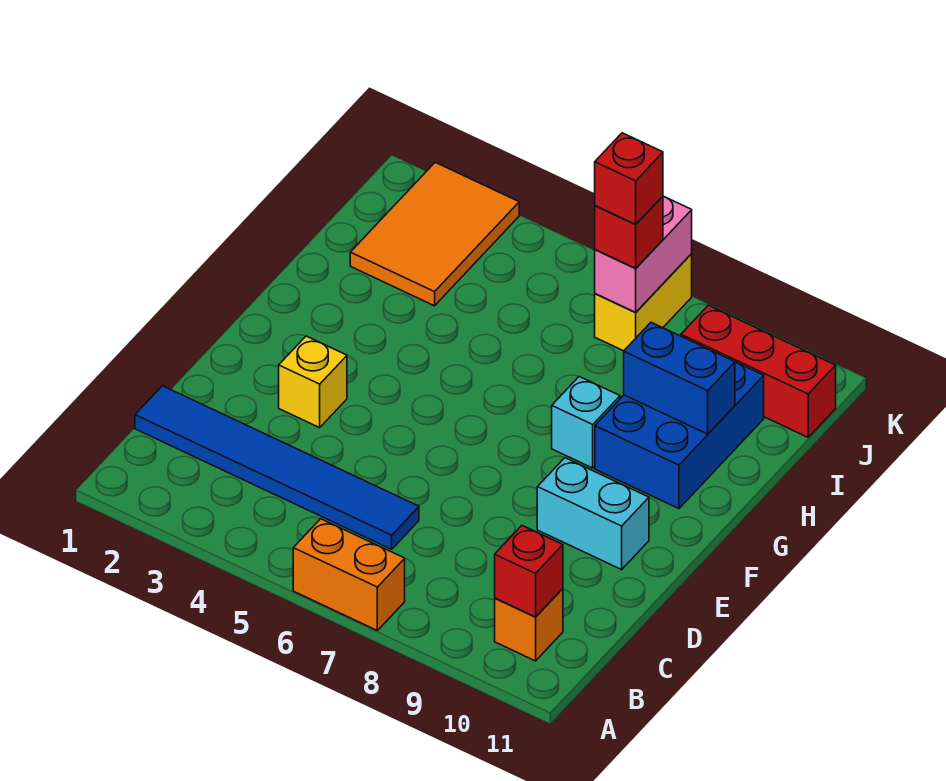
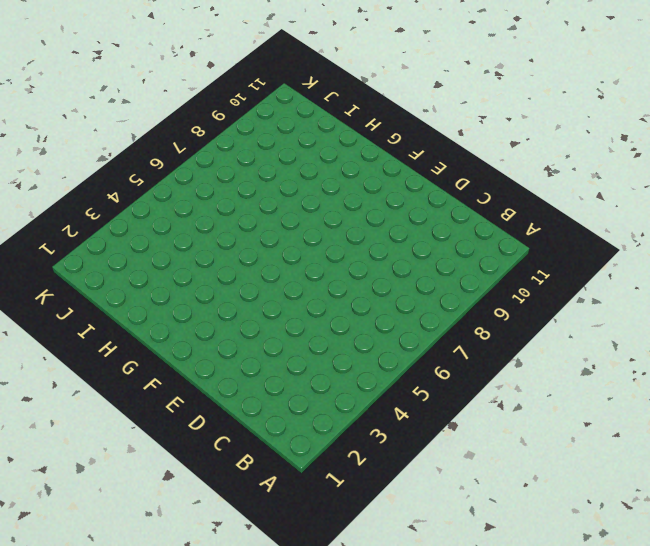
none -> orange brick A6:A7 level 1
none -> orange brick B10 level 1
none -> blue tile C1:C6 level 1

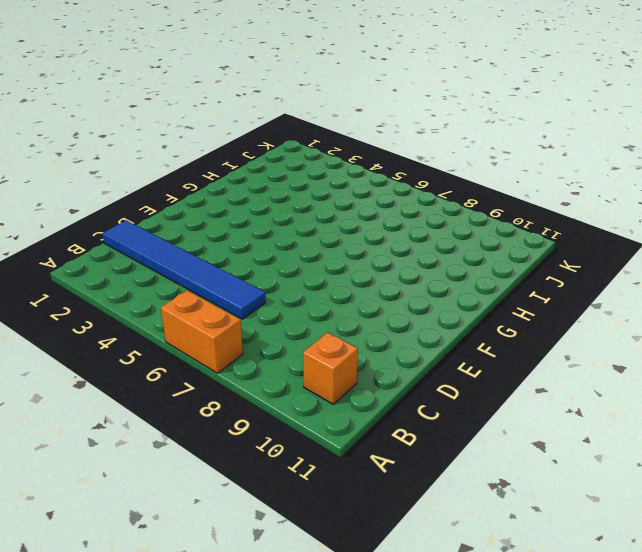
none -> yellow brick E3 level 1
none -> cyan brick E9:E10 level 1
none -> cyan brick G8 level 1

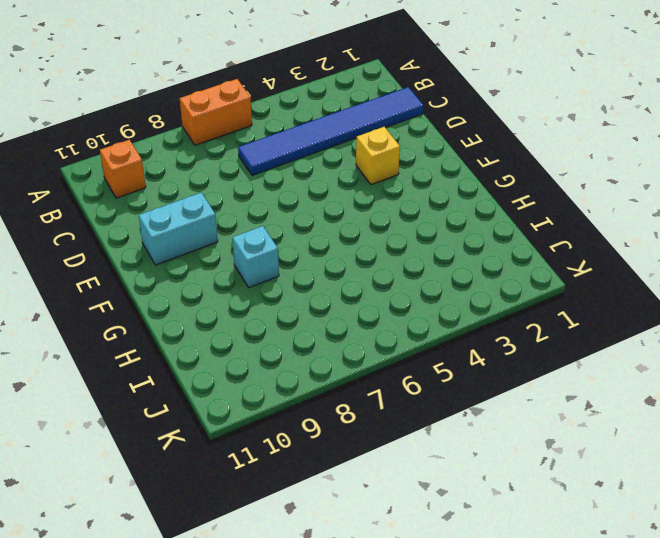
none -> blue brick G9:I10 level 1
none -> orange tile I2:K3 level 1
none -> yellow brick J7:K7 level 1

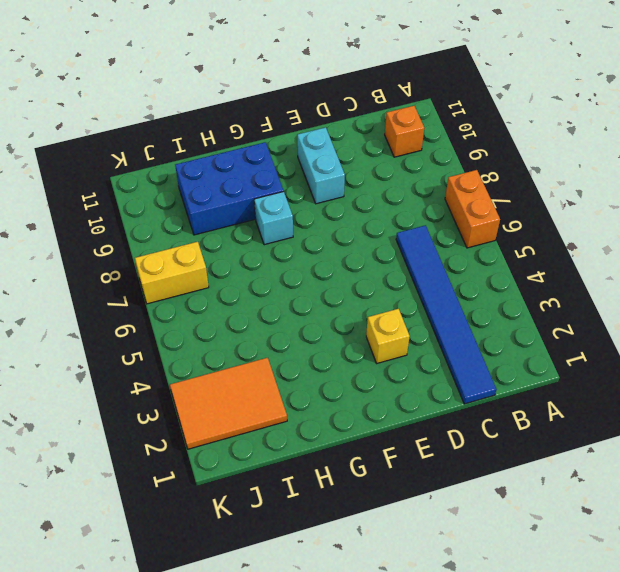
none -> red brick J9:J11 level 1
none -> red brick B10 level 2
none -> blue brick H9:H10 level 2

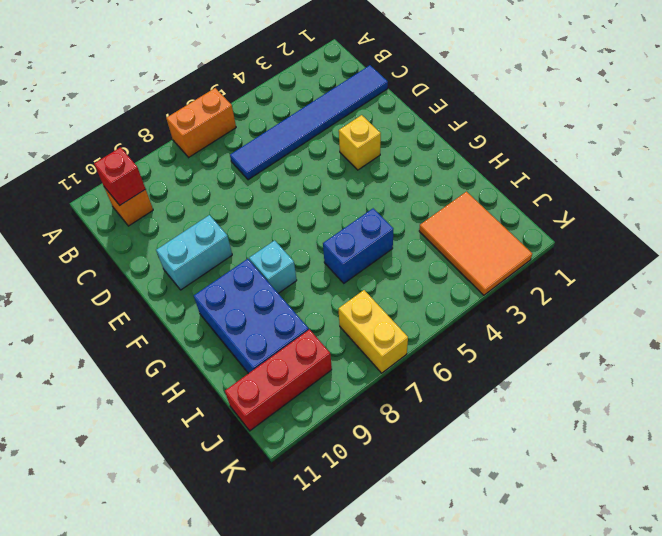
blue brick H5:H6 level 1 -> blue brick H9:H10 level 2
none -> pink brick J7:K7 level 2
none -> red brick J7 level 3
none -> red brick J7 level 4

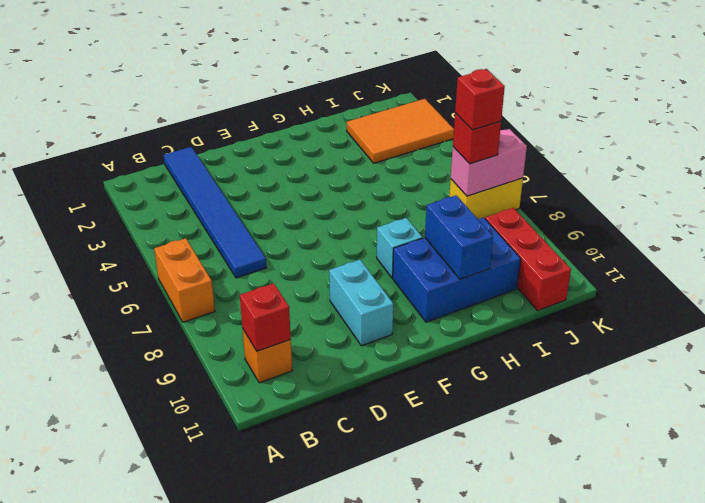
none -> yellow brick E3 level 1

